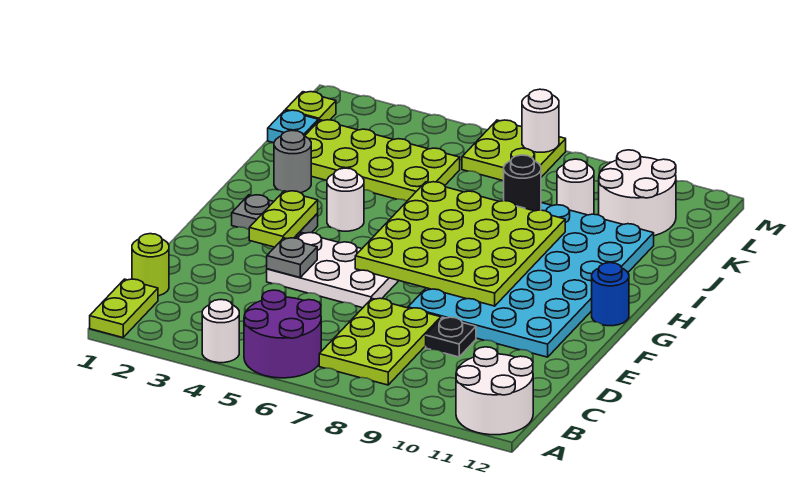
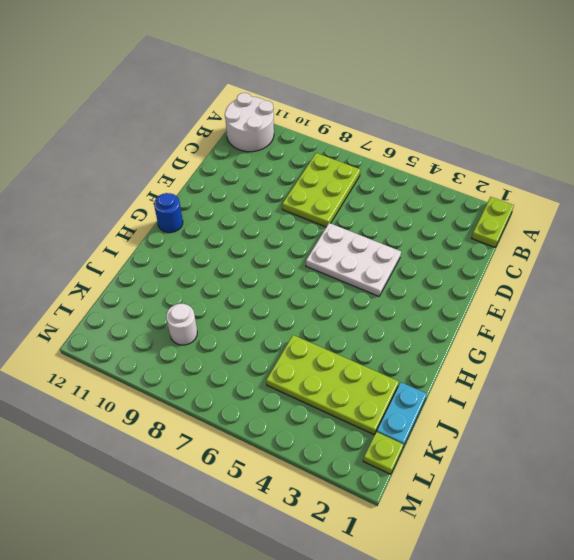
cyan plate J1:K1 level 1 -> cyan plate K1 level 1
none -> white round brick A4 level 1
none -> purple round brick A5:B6 level 1
none -> lime round brick C1 level 1

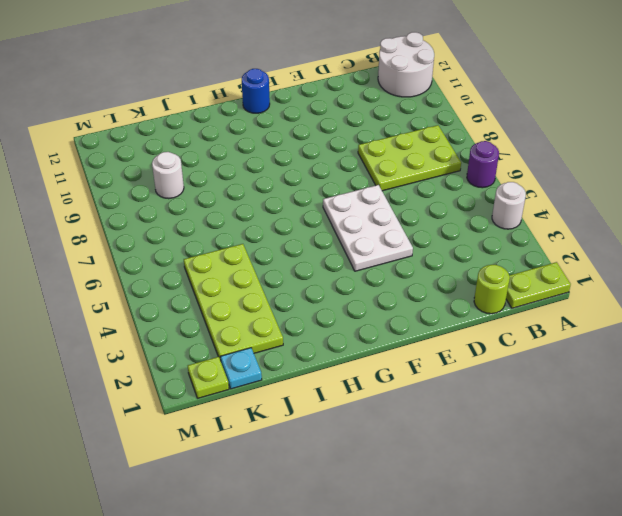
purple round brick A6 level 1 -> purple round brick A5:B6 level 1
none -> black plate D9 level 1
none -> cyan plate E8:J11 level 1
none -> grey plate G2:G3 level 1

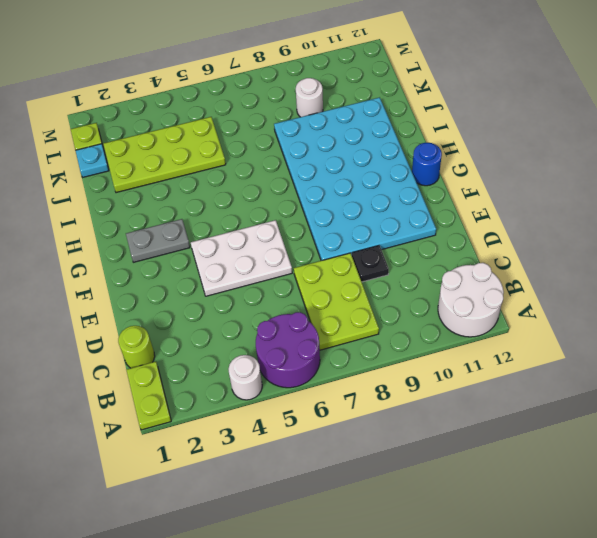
none -> white round brick H4 level 1
none -> grey round brick I2 level 1
none -> white round brick K10:L11 level 1

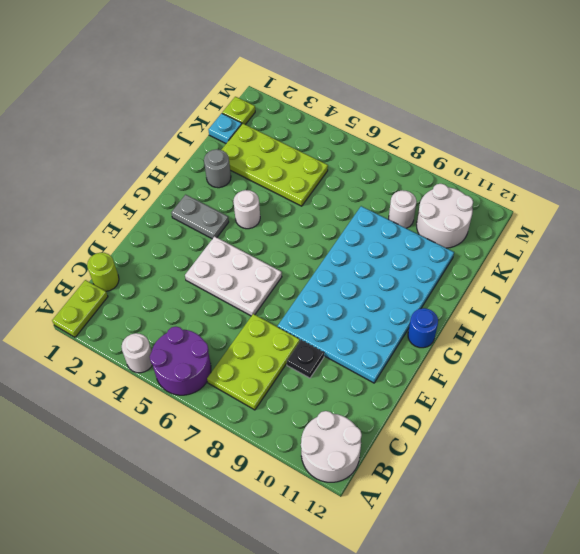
none -> lime plate L6:M7 level 1
none -> grey plate E4 level 2
none -> lime plate F3:G3 level 2

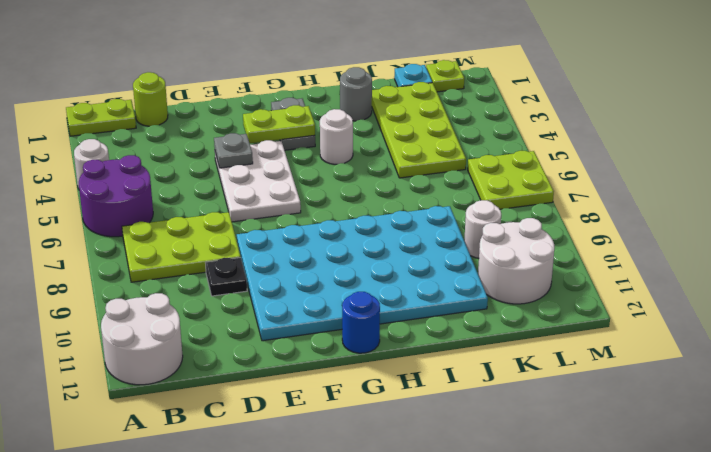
none -> lime plate F6:I9 level 2
none -> black round brick J8 level 2
none -> white round brick M7 level 2

